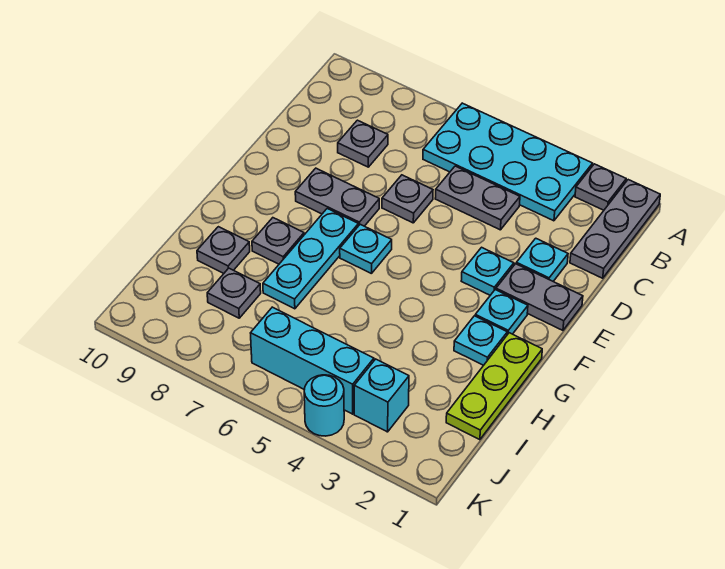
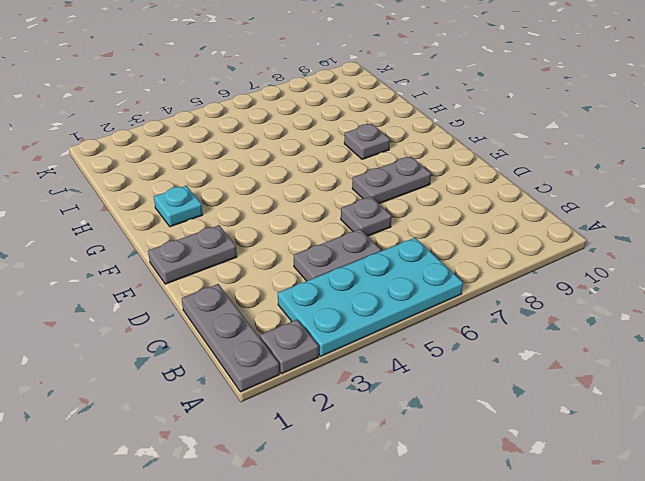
none -> grey plate C8 level 1
none -> cyan plate D2 level 1
none -> cyan plate E3 level 1

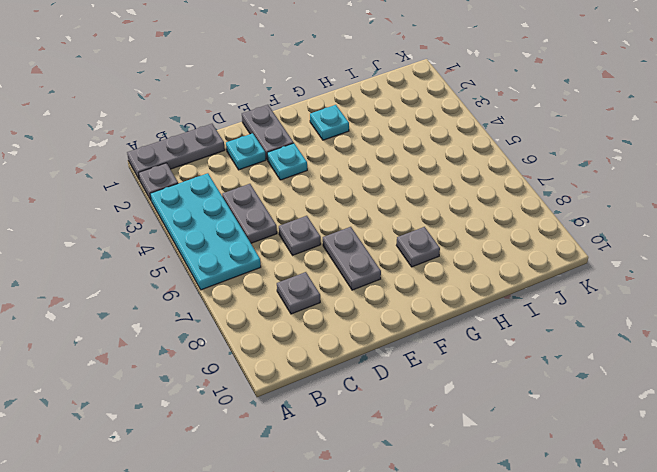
none -> cyan plate F2 level 1
none -> cyan plate F6 level 1
none -> cyan plate F7:H7 level 1

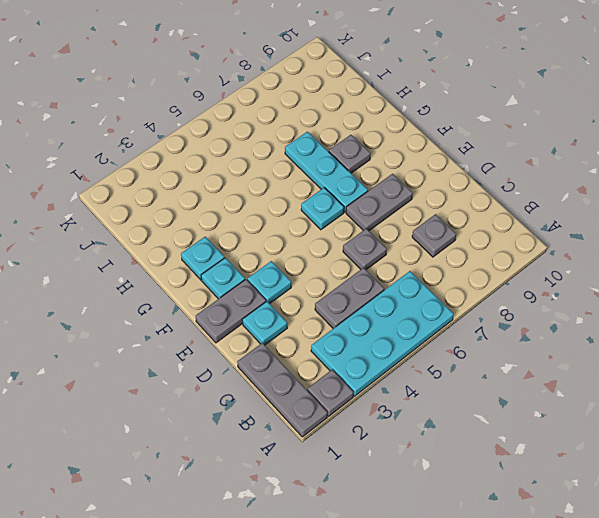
none -> lime plate G1:I1 level 1
none -> grey plate H9 level 1
none -> grey plate I8 level 1

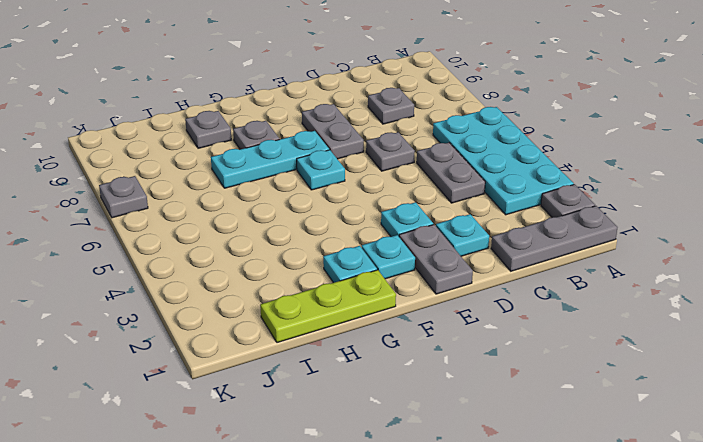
grey plate K7 level 1 -> grey plate I8 level 1
none -> cyan brick J3 level 1
none -> cyan brick J4:J6 level 1
none -> cyan round brick K4 level 1

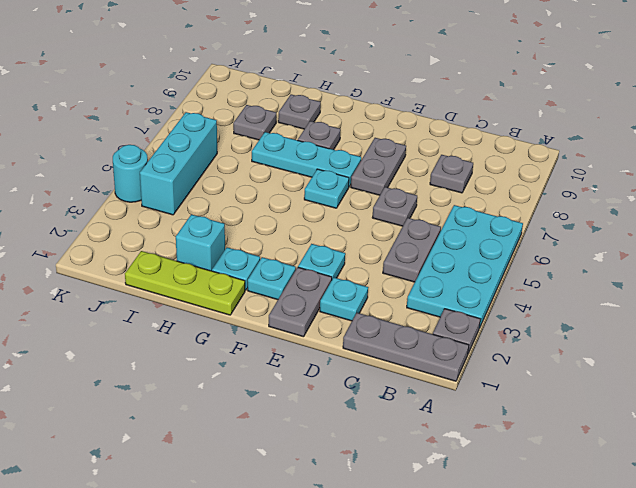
cyan brick H2 level 1 -> cyan brick J3 level 1

